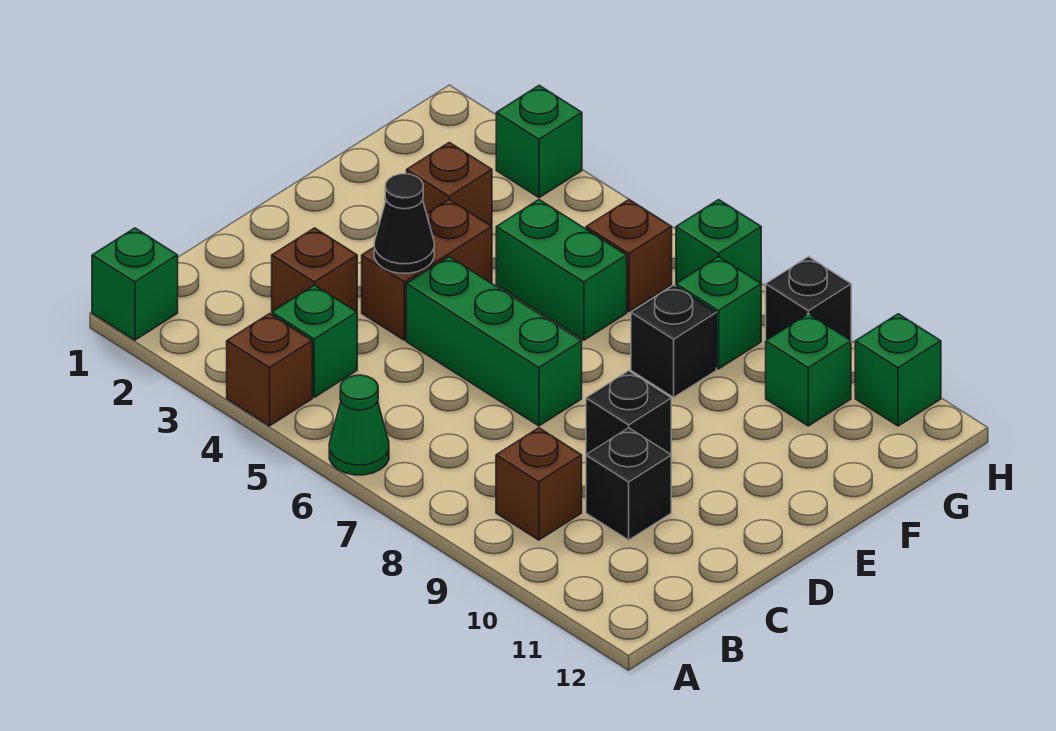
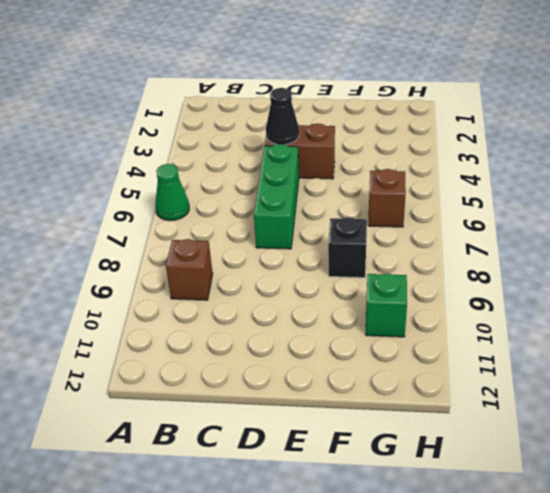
none -> green brick A1 level 1
none -> brown brick A4 level 1
none -> green brick B4 level 1

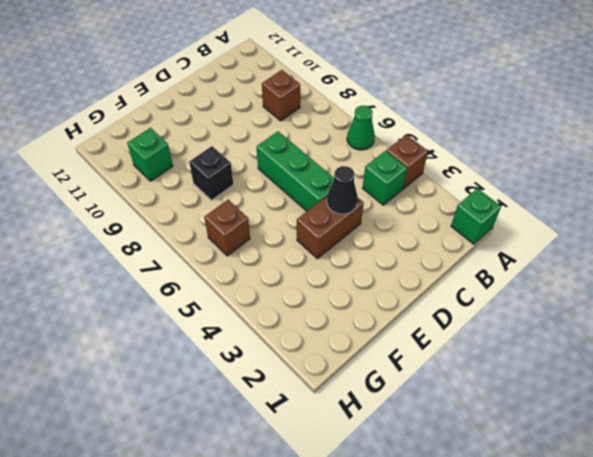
none -> brown brick C3 level 1
none -> black brick C10 level 1
none -> black brick D9 level 1

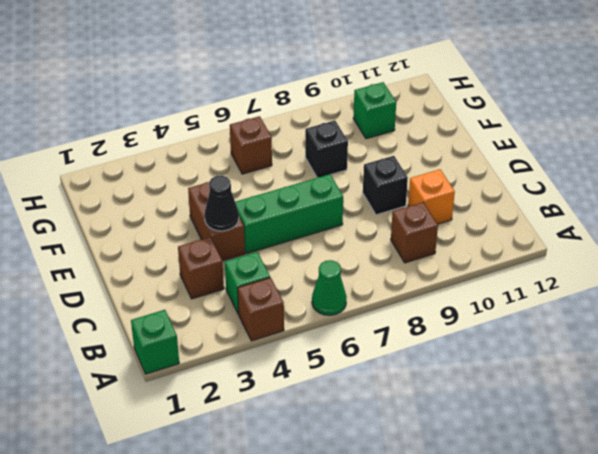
orange brick C10 level 1 -> black brick C10 level 1
none -> brown brick F3 level 1
none -> green brick F5:F6 level 1
none -> green brick G8 level 1

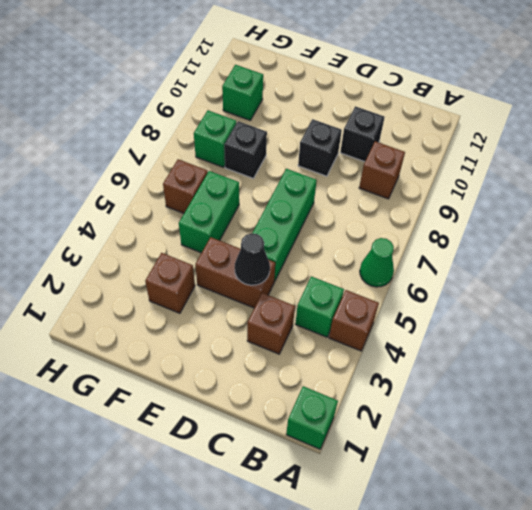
none -> green brick H3 level 1
none -> green brick H7 level 1
none -> black brick H9 level 1

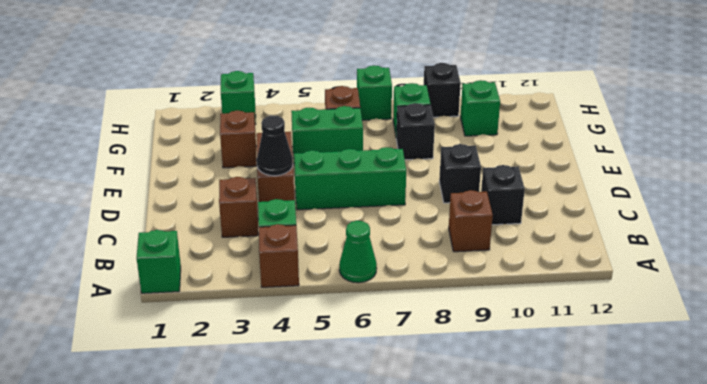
none -> green brick H11 level 1

